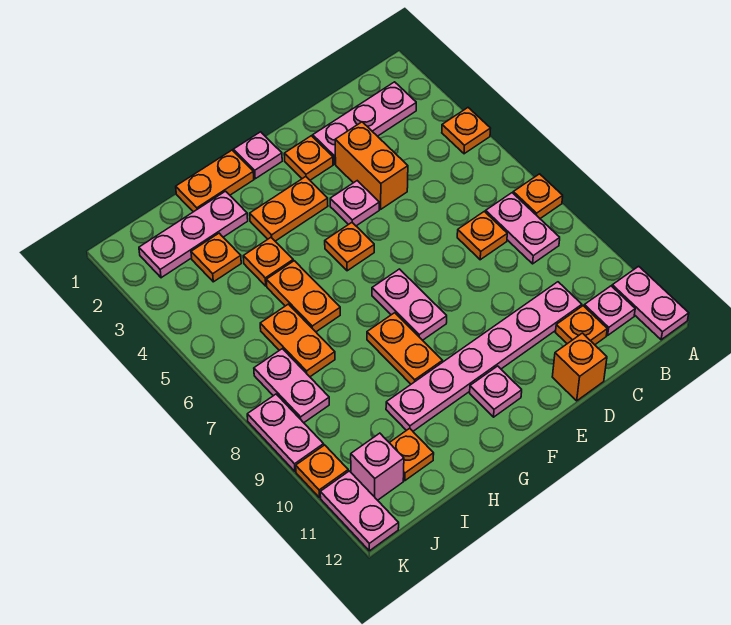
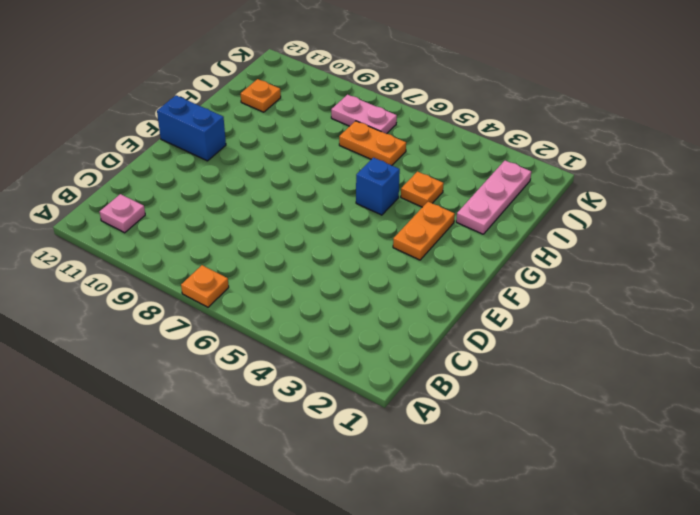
blue brick F11:F12 level 1 -> pink plate F11 level 1
blue brick G5 level 1 -> none
none -> orange plate A4 level 1
none -> pink plate A11:A12 level 1
none -> pink plate B2:D2 level 1
none -> pink plate B7:B8 level 1

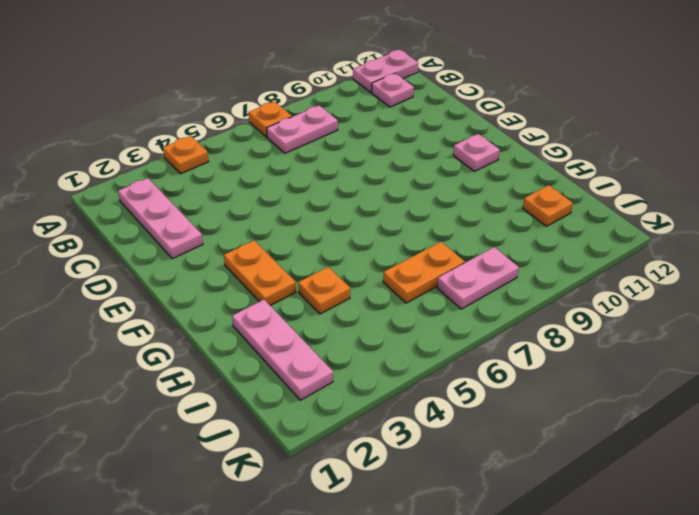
none -> orange plate C7 level 1
none -> pink plate C10:H10 level 1
none -> orange plate C11 level 1
none -> orange brick D3:D4 level 1

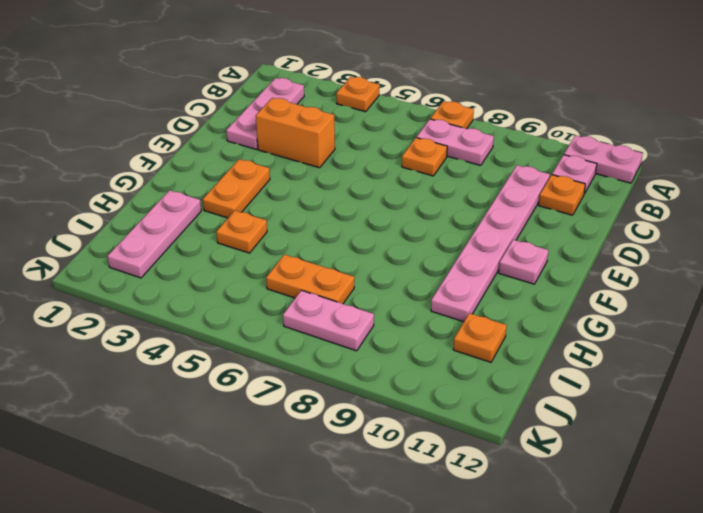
none -> orange brick D12 level 1
none -> orange plate E2 level 1
none -> pink plate E4 level 1
none -> pink plate F1 level 1

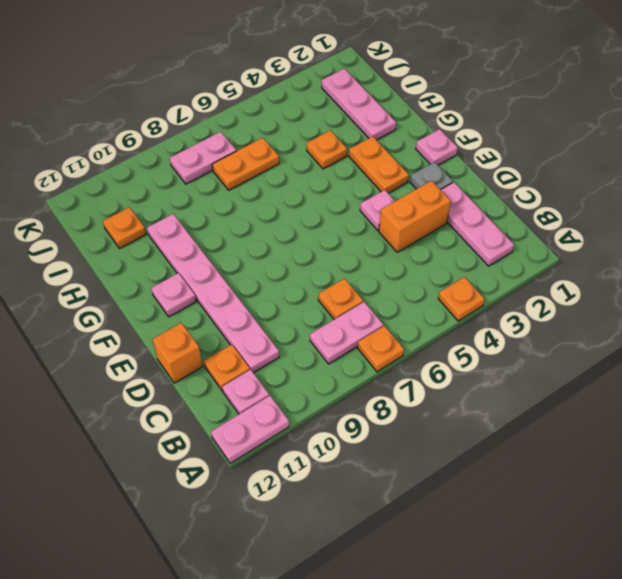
grey plate E2 level 1 -> orange plate E2 level 1
none -> orange plate F5 level 1
none -> pink plate F7:F8 level 1
none -> orange plate G1:H1 level 1
none -> orange plate G8:G9 level 1

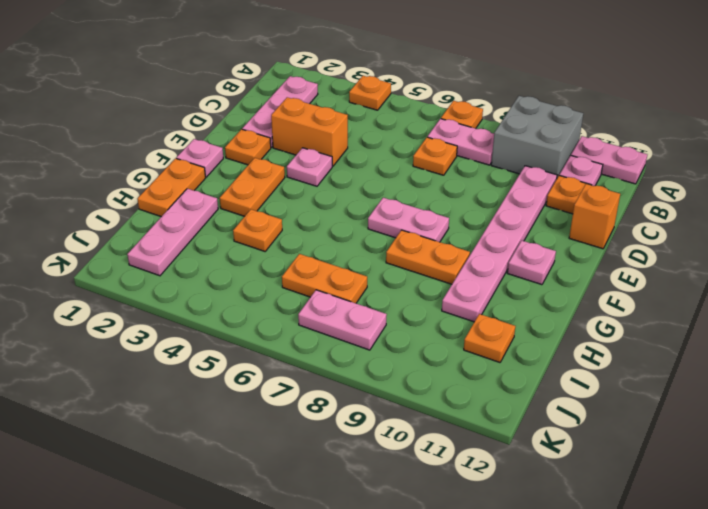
grey brick A9:B10 level 1 -> none
none -> orange plate F5 level 1
none -> orange plate H5:H6 level 1
none -> orange plate I3 level 1
none -> pink brick J11 level 1

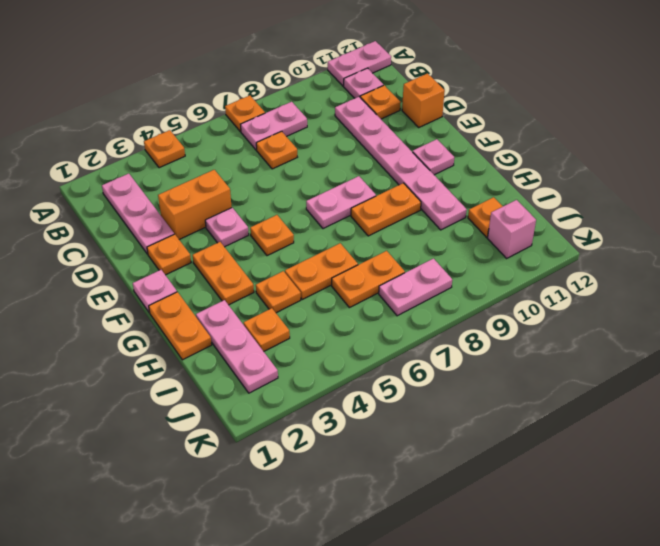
none -> pink plate K8:K9 level 1
none -> orange plate K10 level 1
none -> pink plate K11:K12 level 1

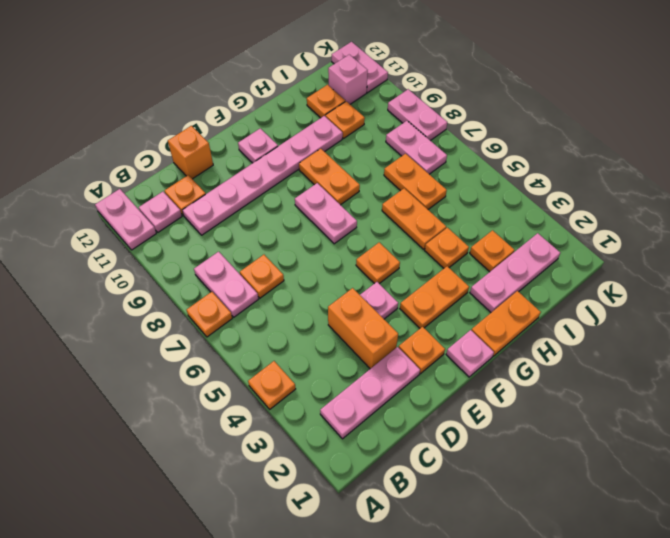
orange plate I10 level 1 -> orange plate K10 level 1

